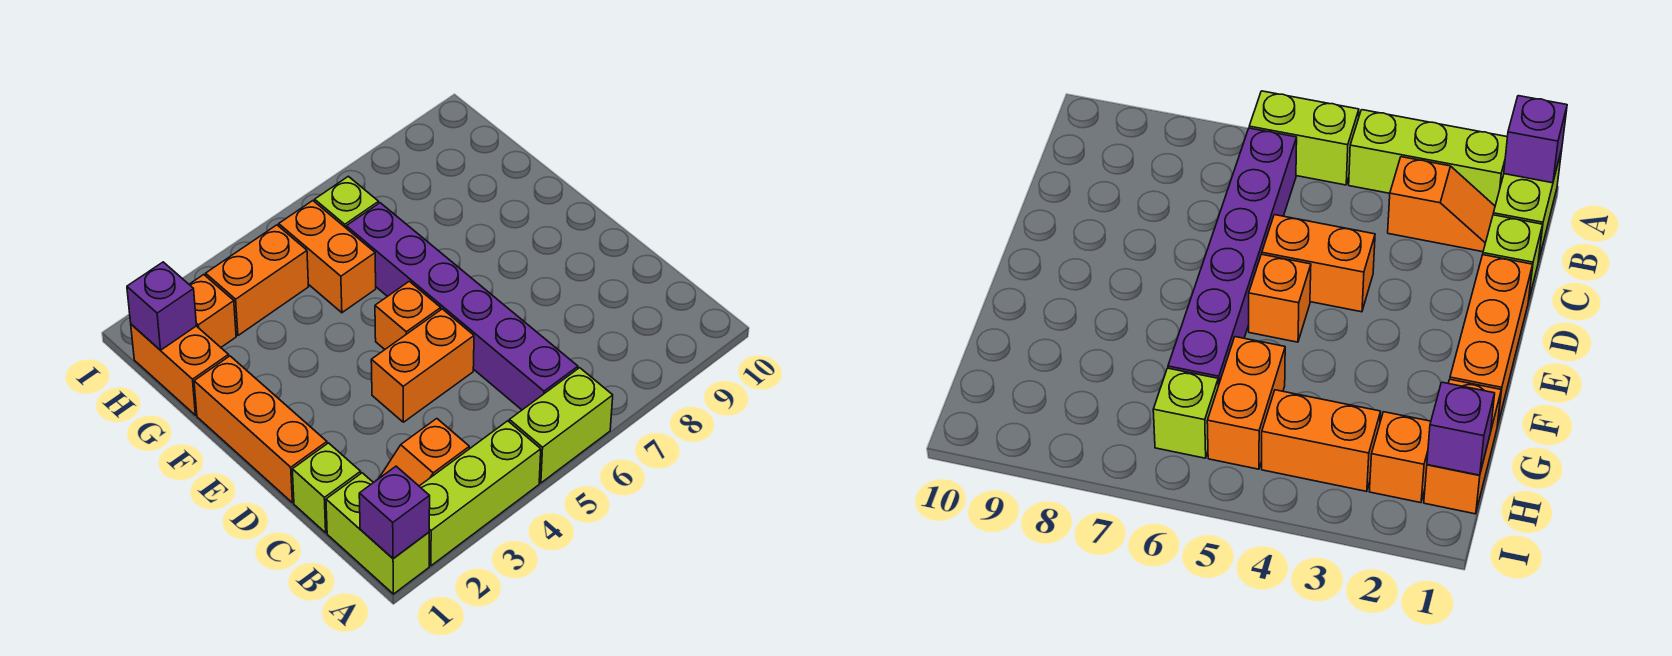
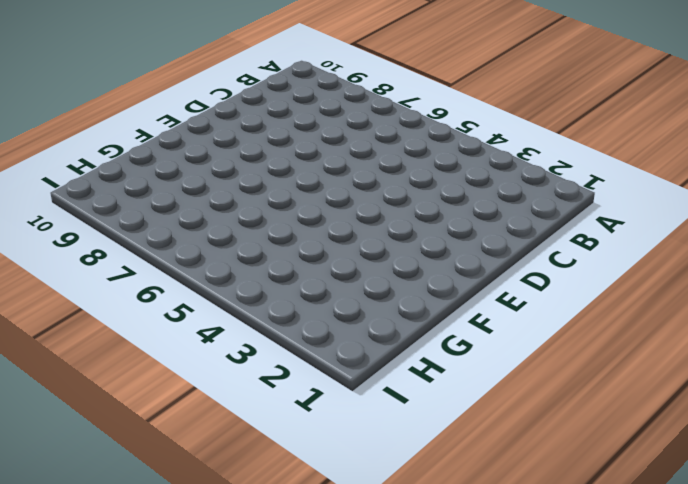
none -> lime brick A1:B1 level 1
none -> lime brick A2:A4 level 1
none -> lime brick A5:A6 level 1

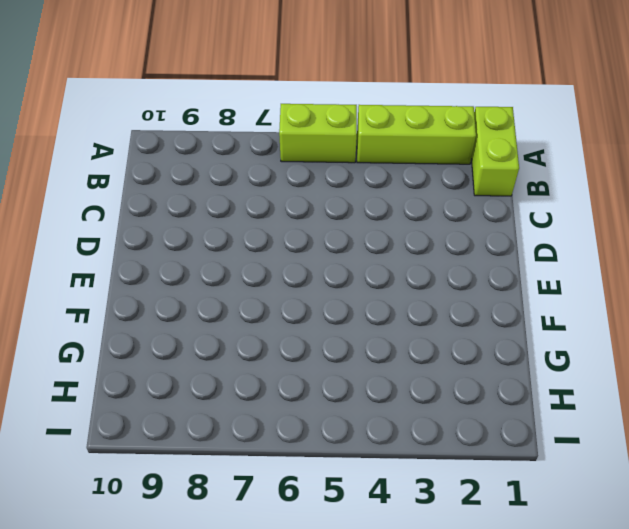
none -> orange slope B2:B3 level 1 top 3
none -> purple brick B6:G6 level 1
none -> lime brick C1 level 1

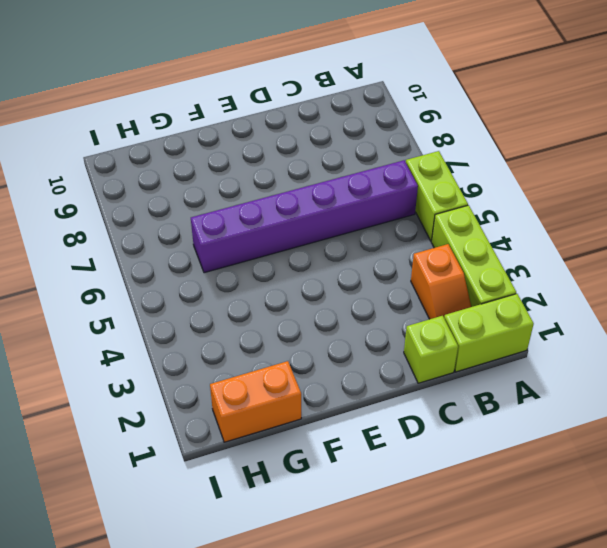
none -> orange brick D1:F1 level 1
none -> orange brick D4:D5 level 1
none -> orange brick E5 level 1

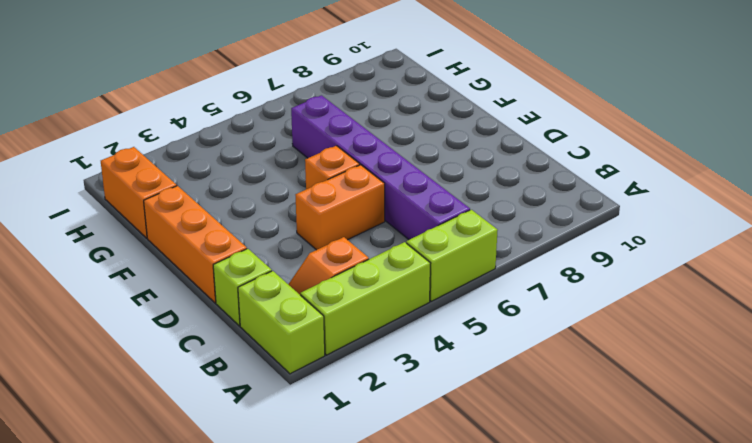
none -> orange brick G5:H5 level 1
none -> orange brick H2 level 1
none -> orange brick H3:H4 level 1

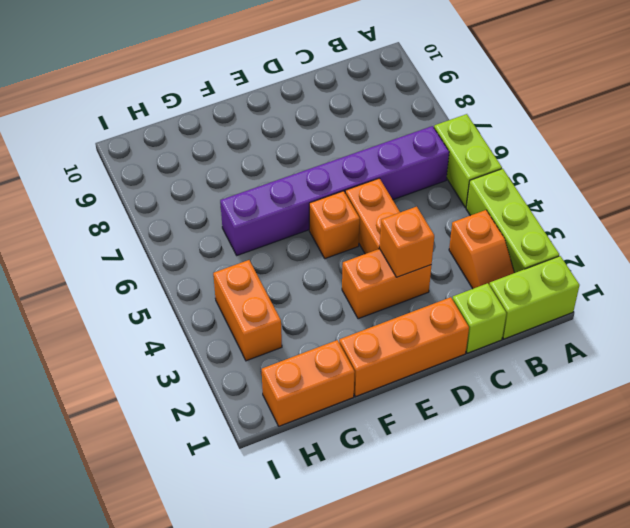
orange brick D3:E3 level 1 -> orange brick G5:H5 level 1
orange brick D3 level 2 -> orange brick H2 level 1
none -> lime brick H6 level 1
none -> purple brick A1 level 2
none -> purple brick H1 level 2

